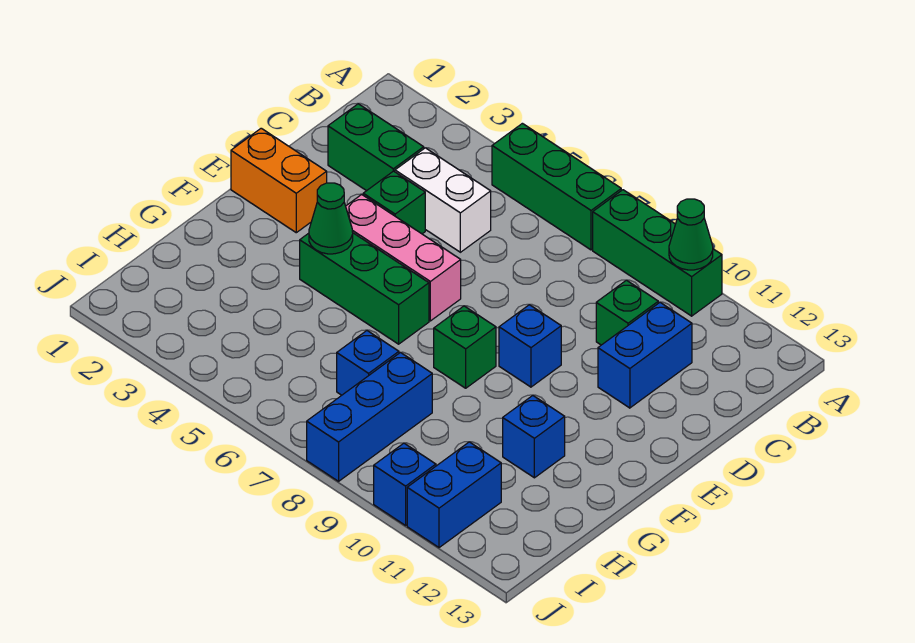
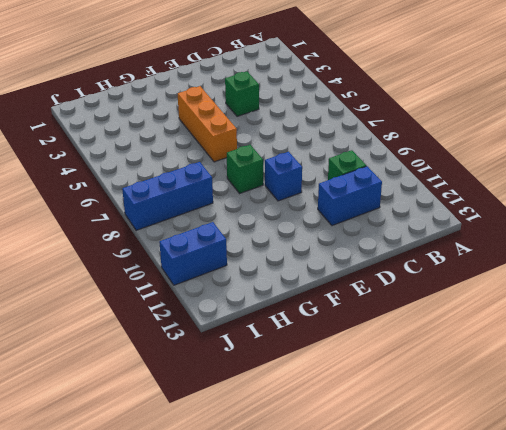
orange brick F4:F6 level 1 -> green brick F4:F6 level 1
none -> green brick A5:A7 level 1
none -> green brick A8:A10 level 1
none -> green brick C2:C3 level 1

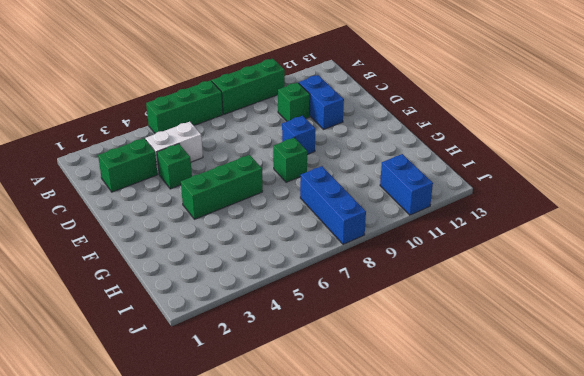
none -> orange brick E1:E2 level 1
none -> pink brick E4:E6 level 1
none -> blue brick G11 level 1

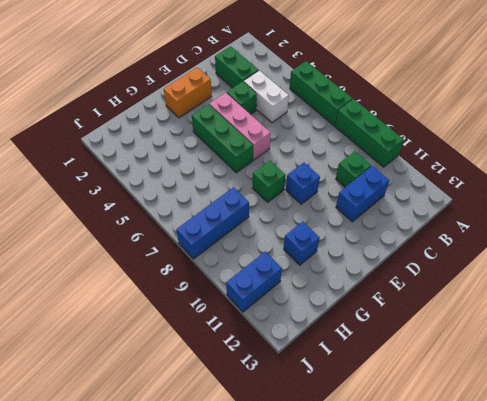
orange brick E2:F2 level 1 -> orange brick E1:E2 level 1
none -> blue brick H7 level 1
none -> blue brick J10 level 1
none -> green cone A10 level 2

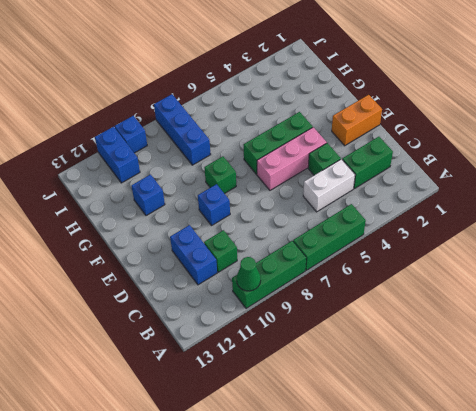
none -> blue brick H7 level 1
none -> green cone F4 level 2

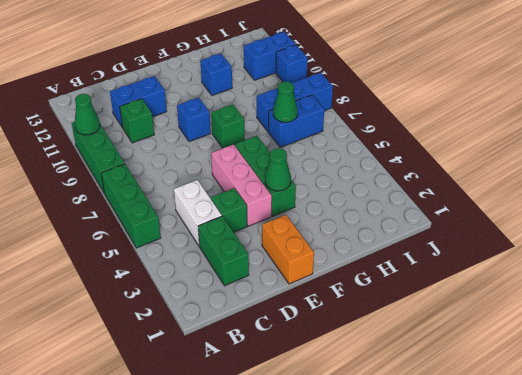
blue brick H7:I7 level 1 -> blue brick H7 level 1
green cone H7 level 2 -> none

